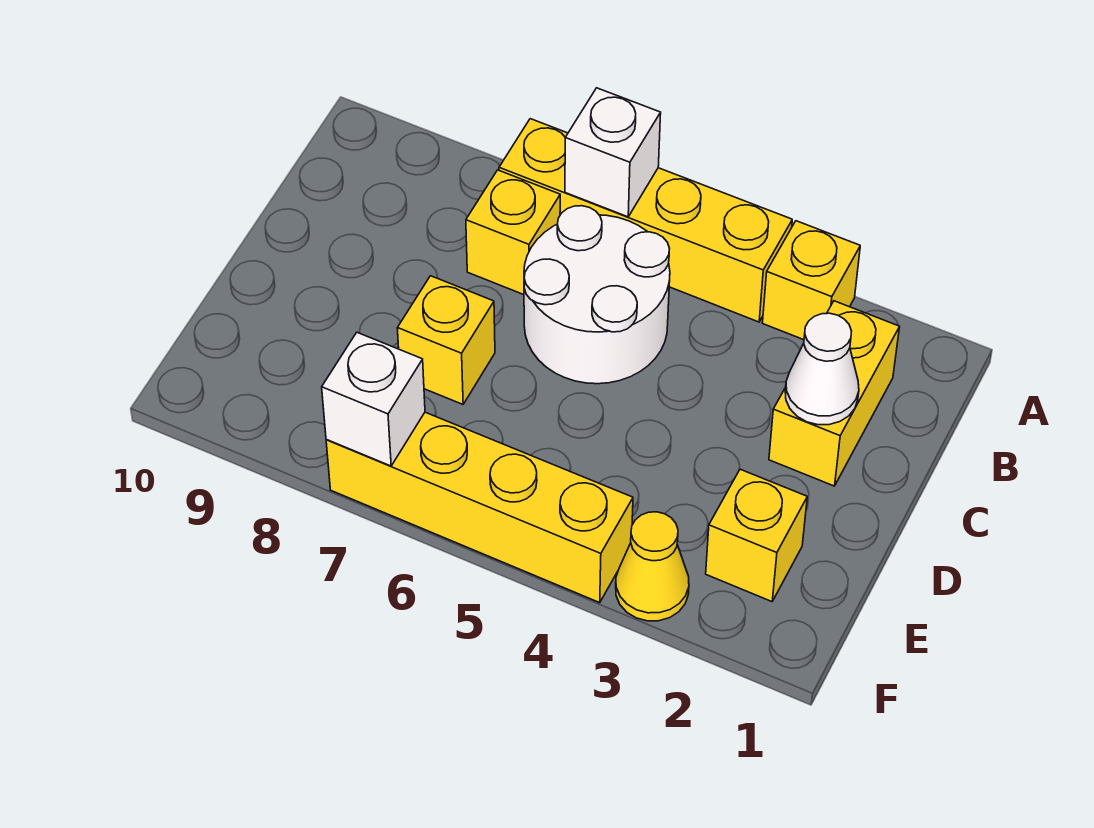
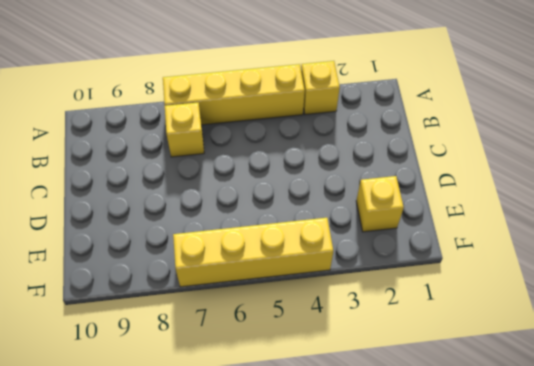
none -> yellow brick B2:C2 level 1
none -> white round brick B5:C6 level 1
none -> yellow brick D7 level 1

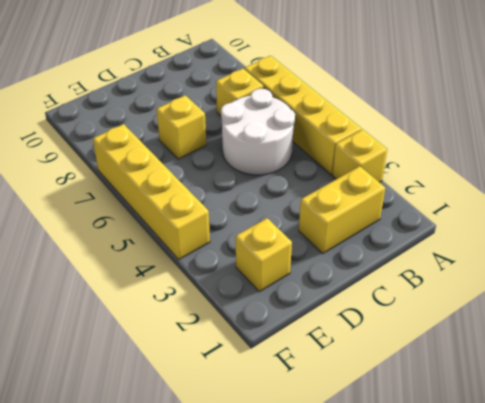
none -> yellow cone F3 level 1
none -> white brick A6 level 2
none -> white cone C2 level 2

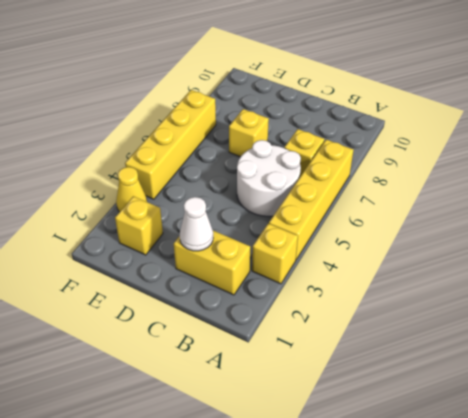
none -> white brick A6 level 2
none -> white brick F7 level 2

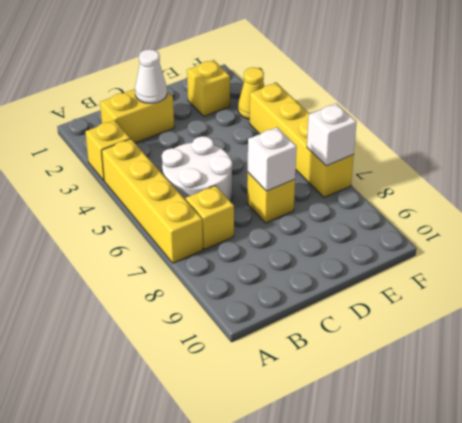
white brick D7 level 2 -> white brick A6 level 2

